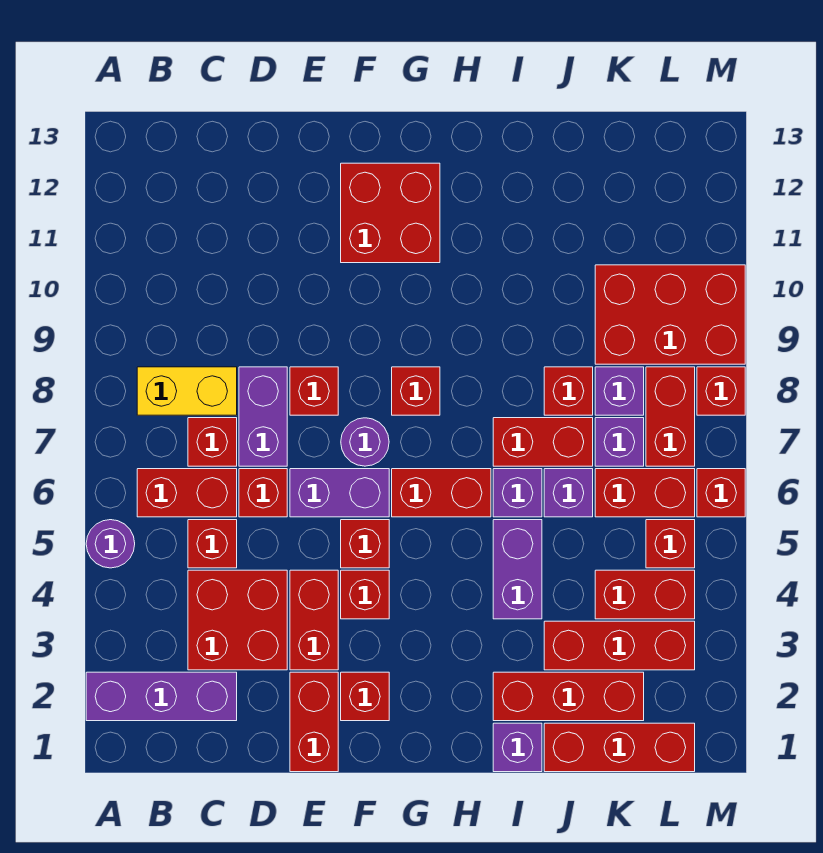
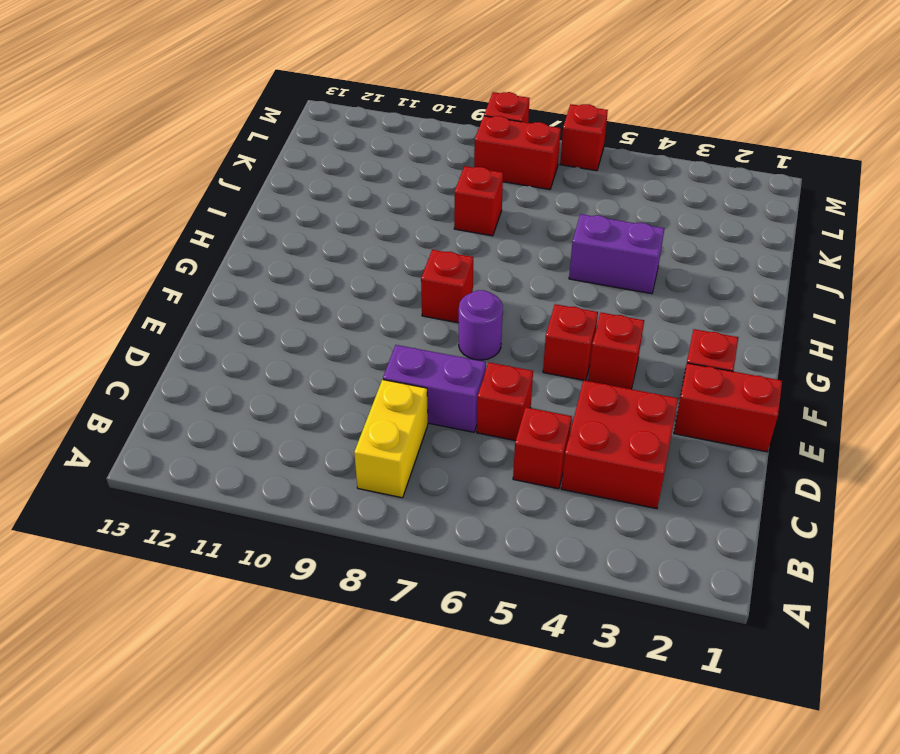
none -> purple brick A2:C2 level 1
none -> purple round brick A5 level 1
none -> red brick B6:C6 level 1
none -> red brick C7 level 1

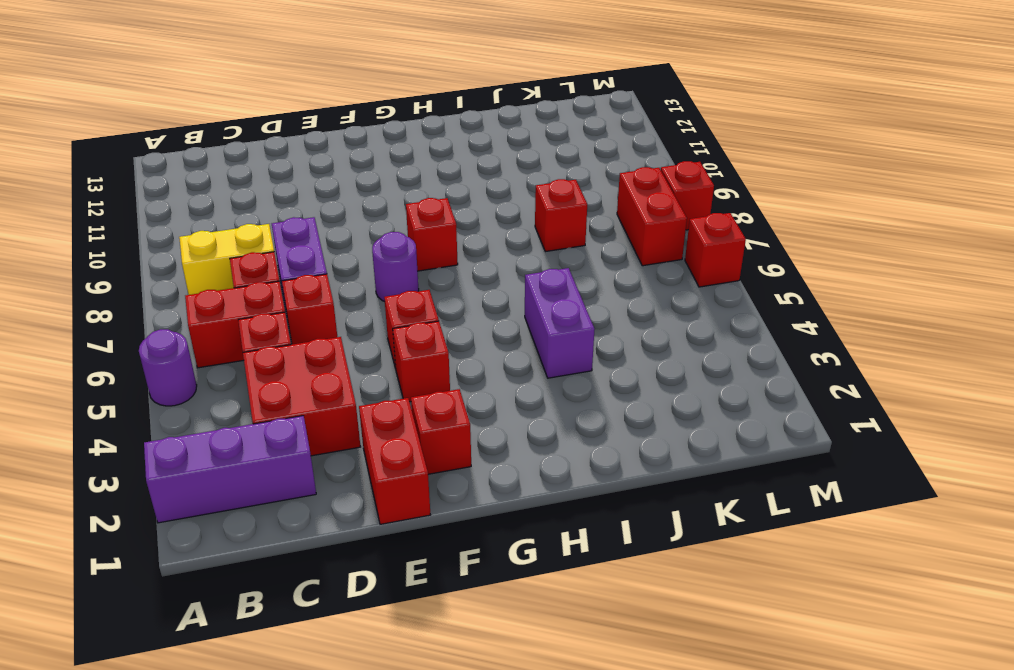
none -> red brick E3:E4 level 1
none -> purple brick E6:F6 level 1
none -> red brick E8 level 1
none -> red brick F11:G12 level 1

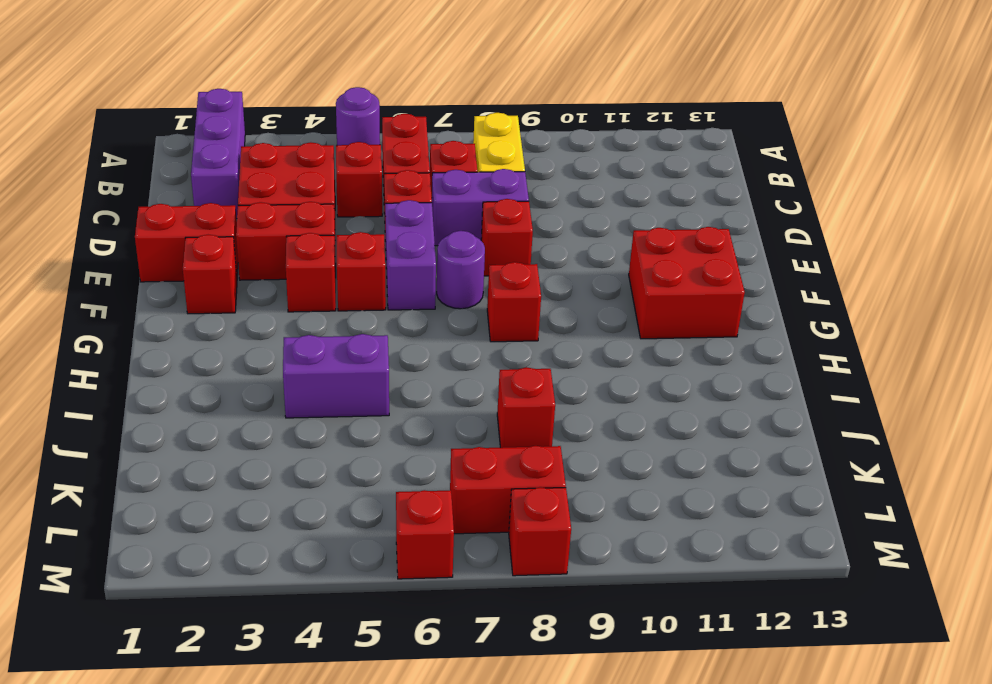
none -> red brick G6:H6 level 1
none -> purple brick I1 level 1
none -> red brick I2:K2 level 1
none -> purple brick I6 level 1

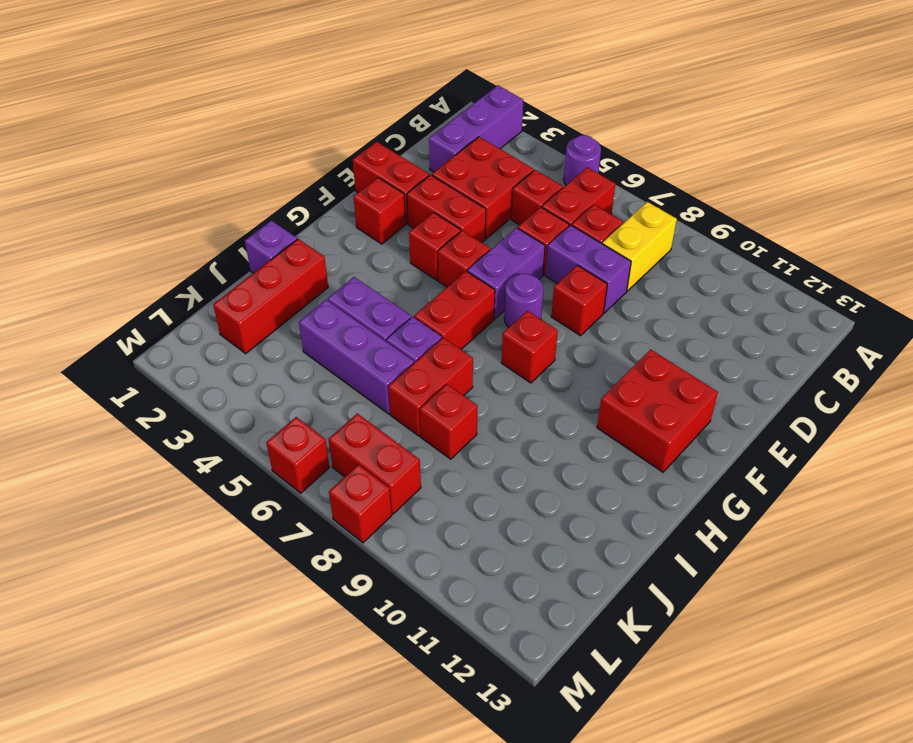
purple brick J4:J6 level 1 -> purple brick J6 level 1
none -> red brick J1:L1 level 1
none -> red brick J3:L3 level 1
none -> red brick K4:L4 level 1
none -> red brick K6:L6 level 1

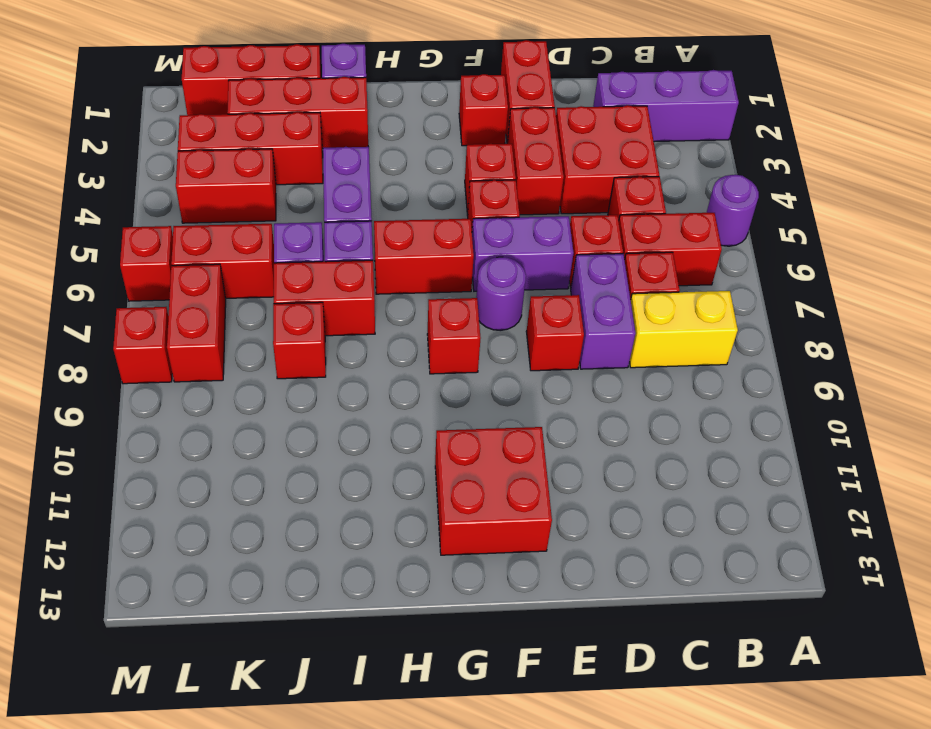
none -> purple brick K7 level 1
none -> purple brick K8 level 1
none -> red brick K9:M10 level 1
none -> red brick L5 level 1

